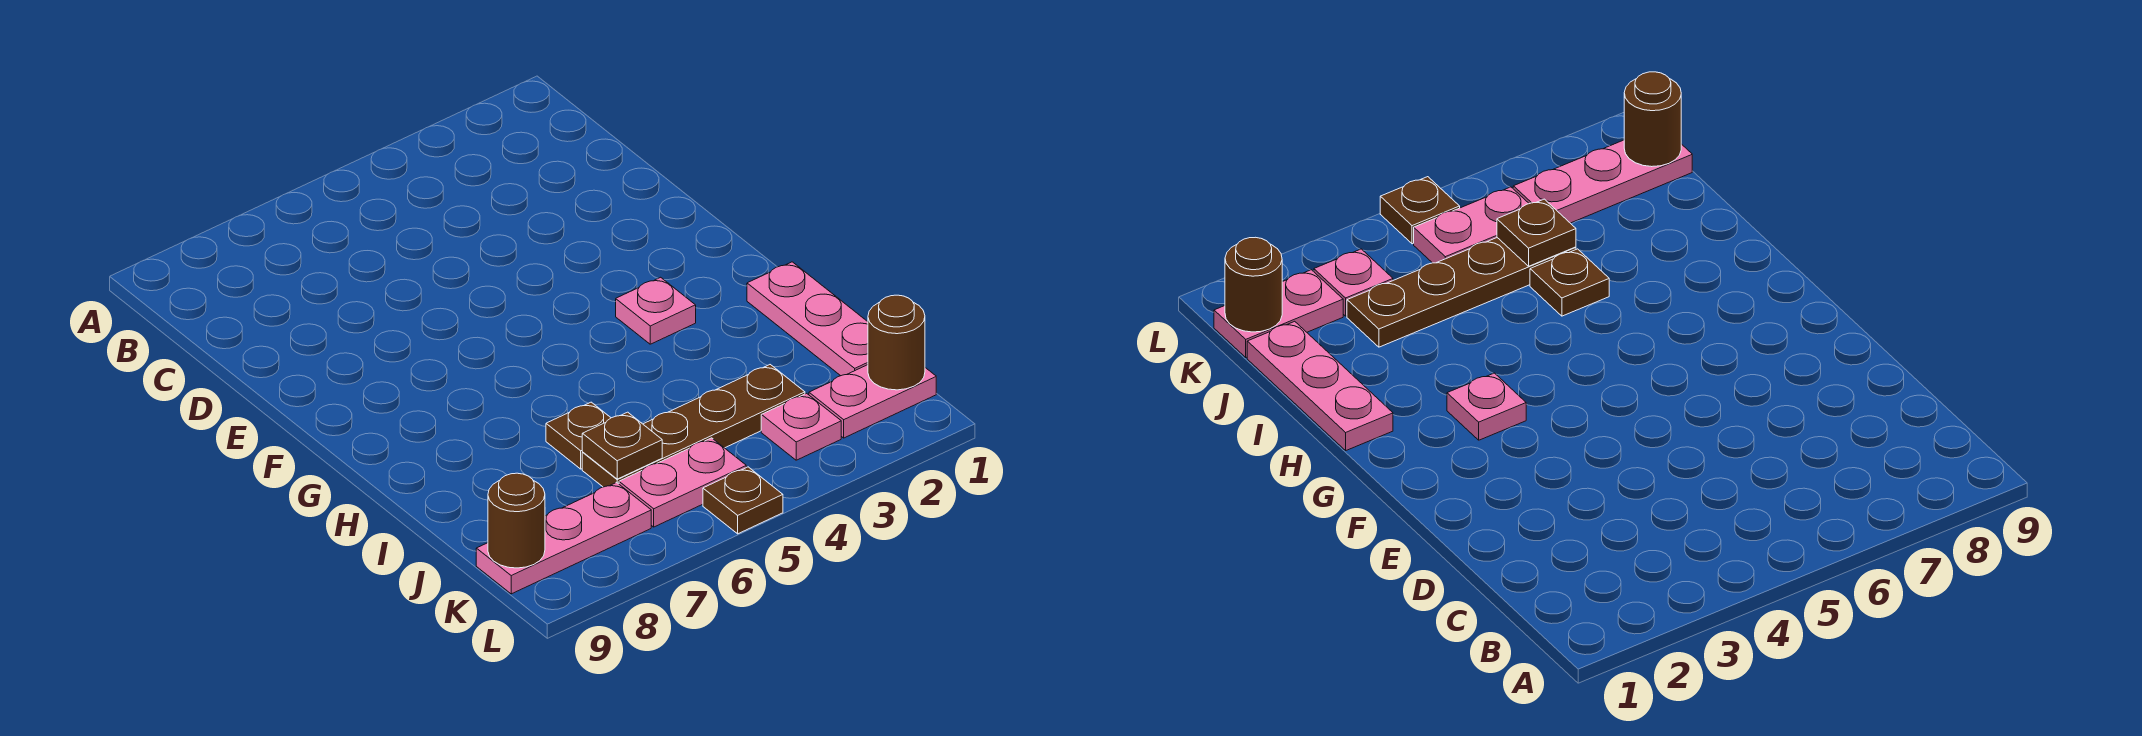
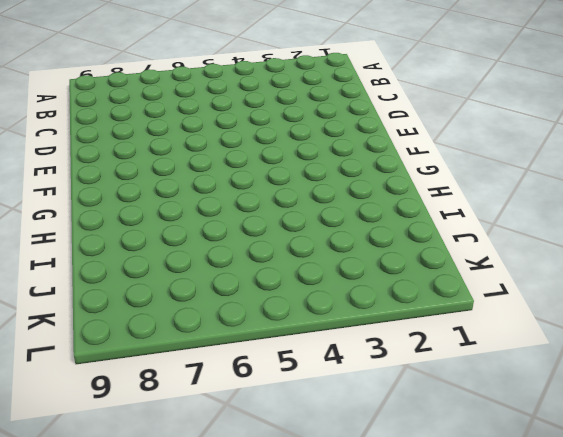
none -> pink plate G3 level 1
none -> pink plate H1:J1 level 1
none -> brown plate I6 level 1

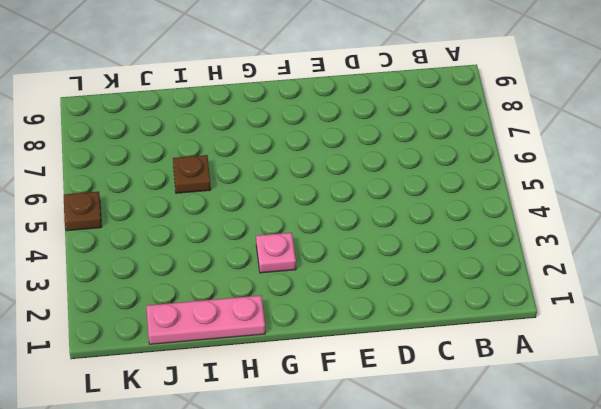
none -> brown plate J3:J6 level 1
none -> pink plate K1:K2 level 1
none -> pink plate K3 level 1

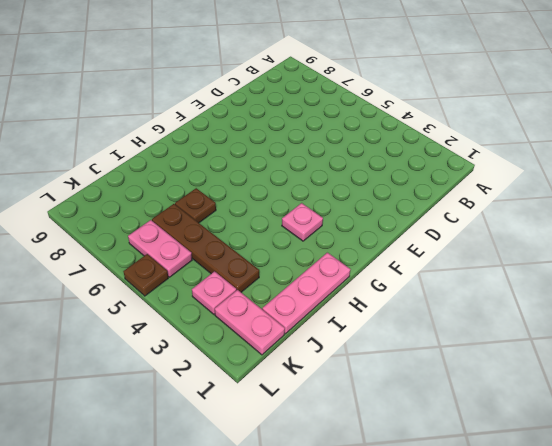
none -> pink plate K7:K9 level 1
none -> brown plate J6 level 2
none -> brown round brick K1 level 2

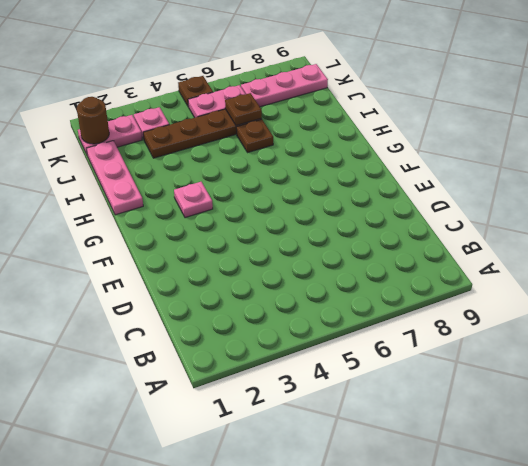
none -> brown round brick K9 level 2

